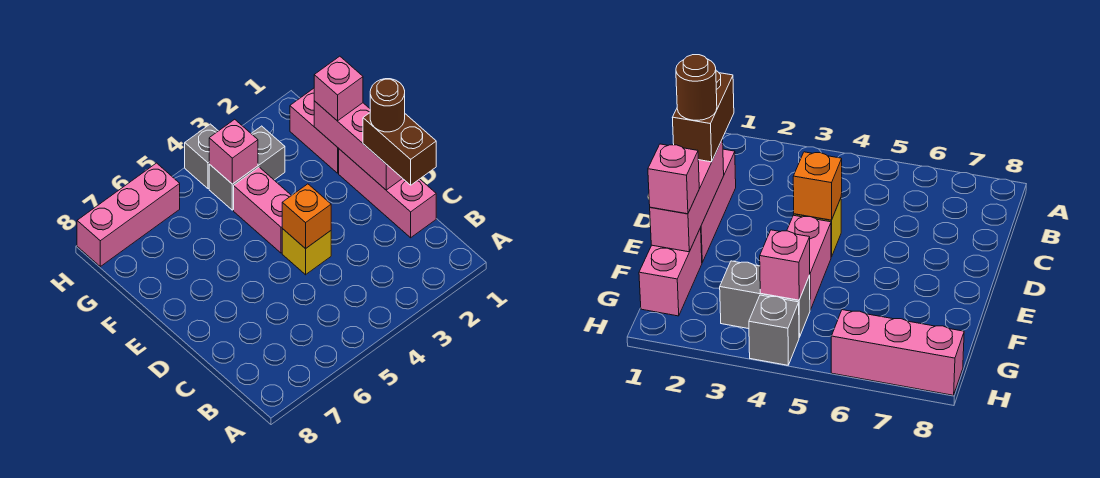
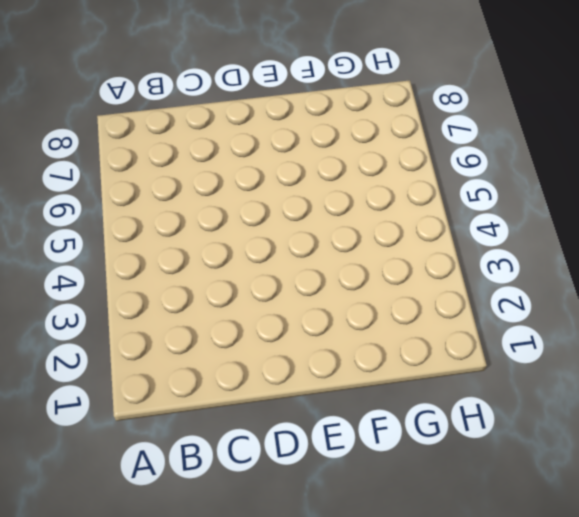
none -> pink brick C1:E1 level 1
none -> yellow brick D4 level 1
none -> pink brick E4:F4 level 1

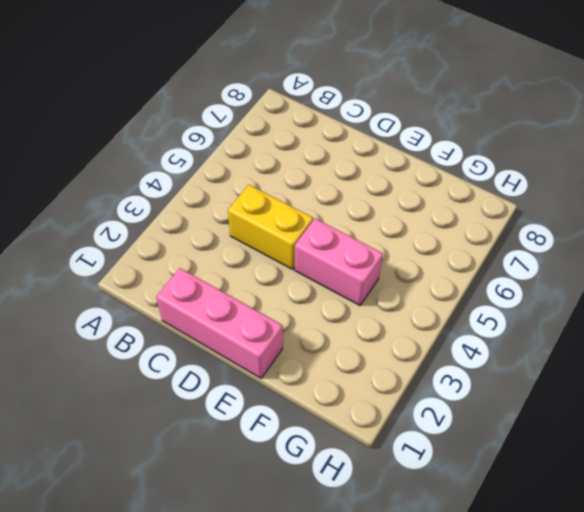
yellow brick C4:D4 level 1 -> yellow brick D4 level 1
none -> pink brick F1:G1 level 1
none -> grey brick G3:G4 level 1
none -> grey brick H4 level 1

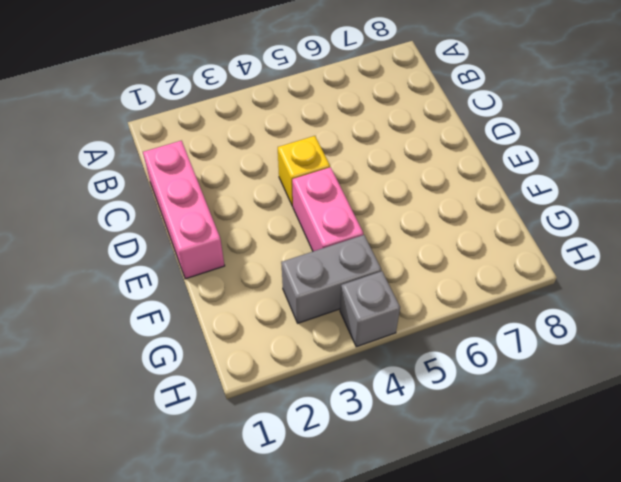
none -> pink brick F1:G1 level 1
none -> pink brick H6:H8 level 1
none -> pink brick D1:F1 level 2

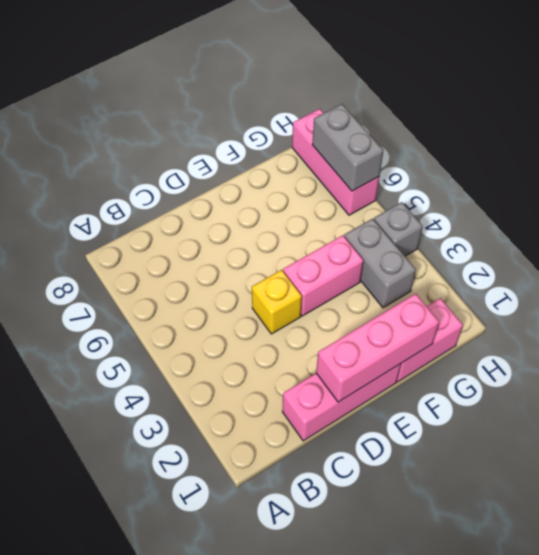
grey brick H6:H7 level 2 -> none
none -> orange brick D4 level 2
none -> pink brick G4 level 2
none -> brown brick C1:D1 level 3

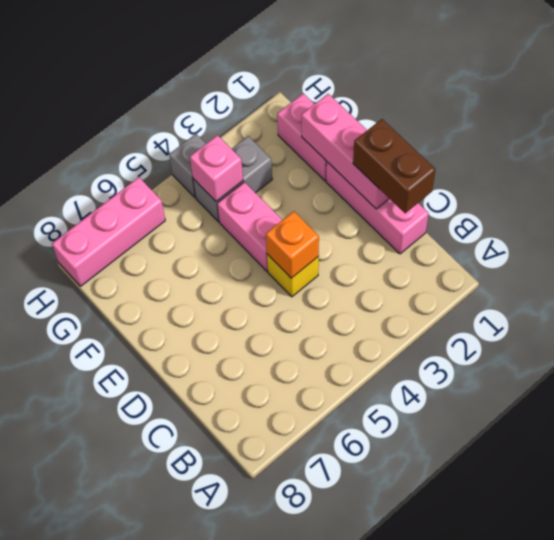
none -> pink brick F1 level 3
none -> brown round brick D1 level 4

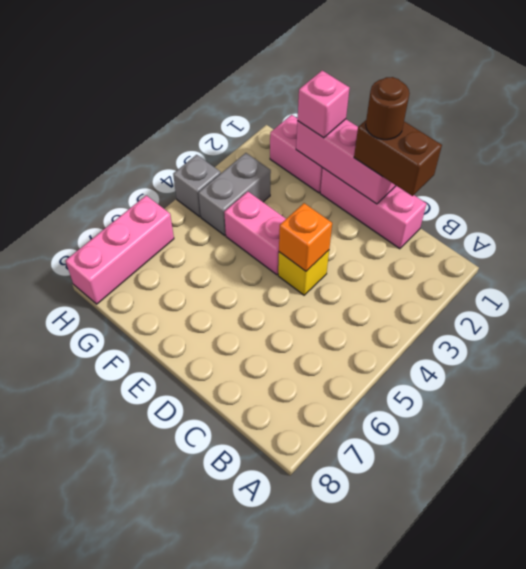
none -> pink brick G4 level 2

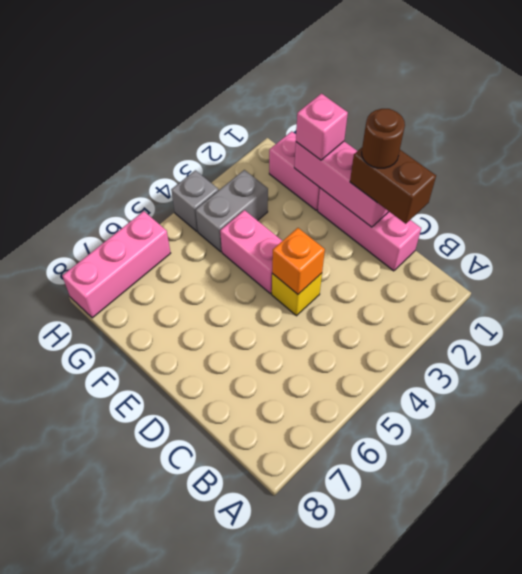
none -> pink brick G4 level 2

